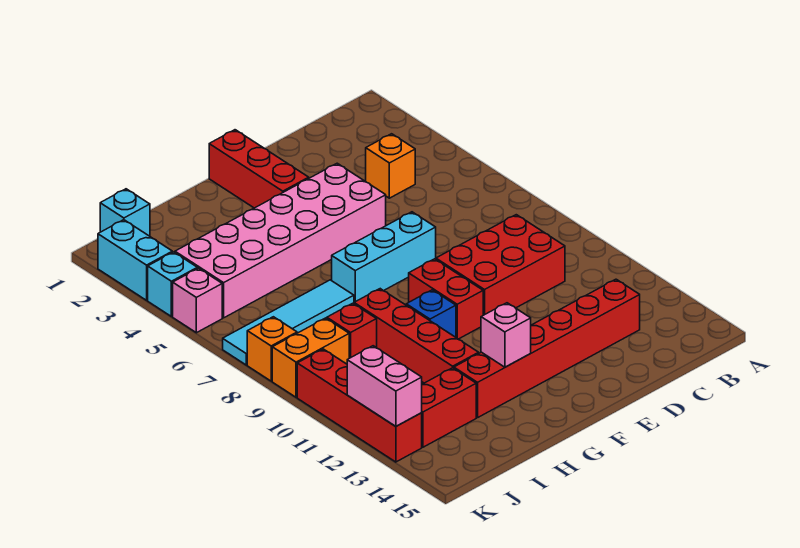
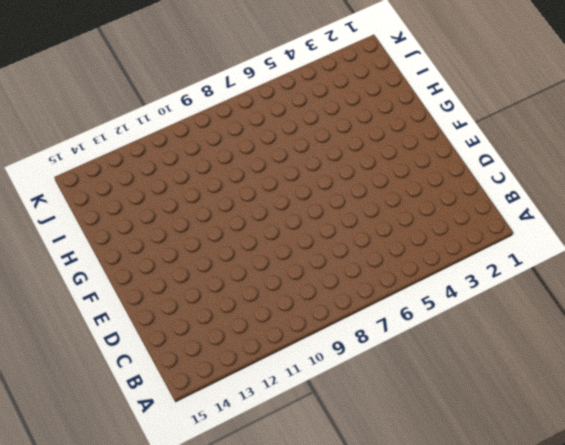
none -> orange brick C4 level 1
none -> red brick C9:E10 level 1
none -> red brick C13:H13 level 1

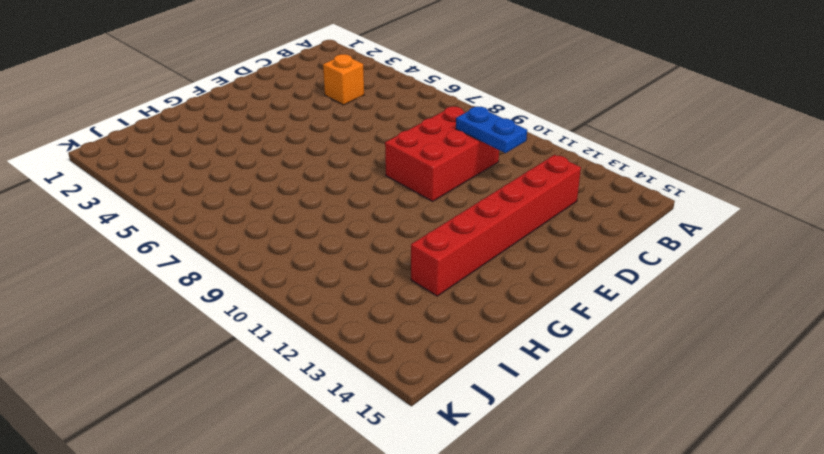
blue plate C10:C11 level 2 -> none
none -> pink brick E4:J5 level 1
none -> cyan brick E7:G7 level 1
none -> red brick F1:F3 level 1

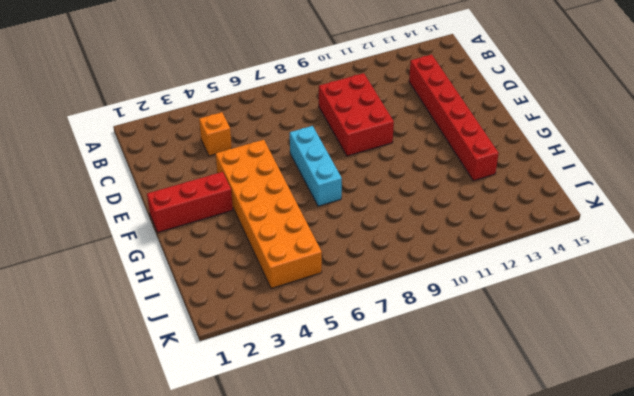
orange brick E4:J5 level 1 -> pink brick E4:J5 level 1
none -> red brick F9:F10 level 1
none -> blue brick G10 level 1
none -> cyan tile H7:K7 level 1

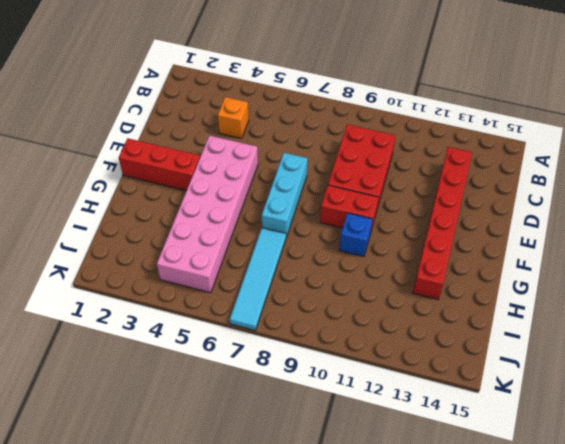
none -> red brick H9:H12 level 1
none -> red brick I9 level 1
none -> red brick I13:J13 level 1

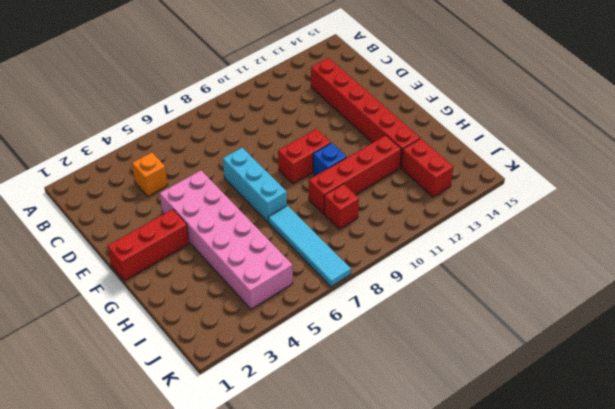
none -> red brick C9:E10 level 1
none -> cyan brick J1 level 1
none -> orange brick J9:K9 level 1

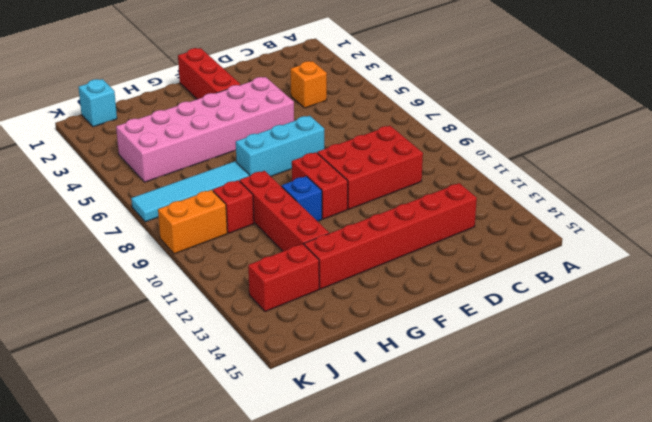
none -> cyan brick K2:K3 level 1
none -> cyan brick K4 level 1
none -> pink brick K5 level 1

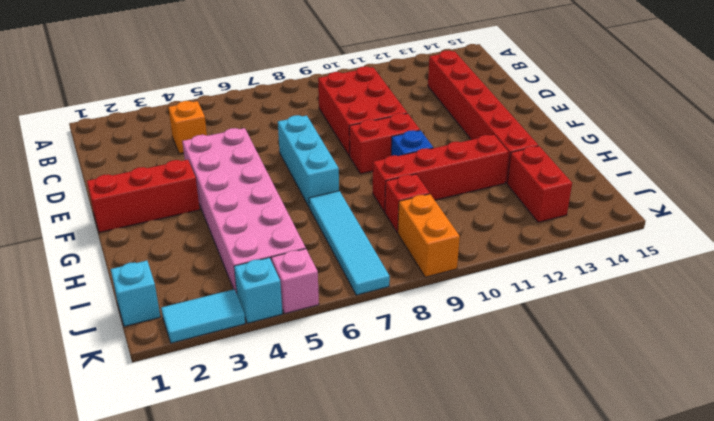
cyan tile K2:K3 level 1 -> cyan brick K2:K3 level 1
none -> orange brick K8 level 1
none -> red brick K10:K13 level 1
none -> pink brick G13 level 2

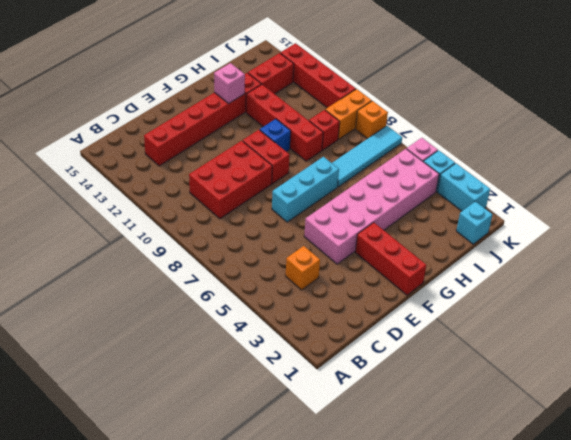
none -> pink brick K12:K13 level 2

